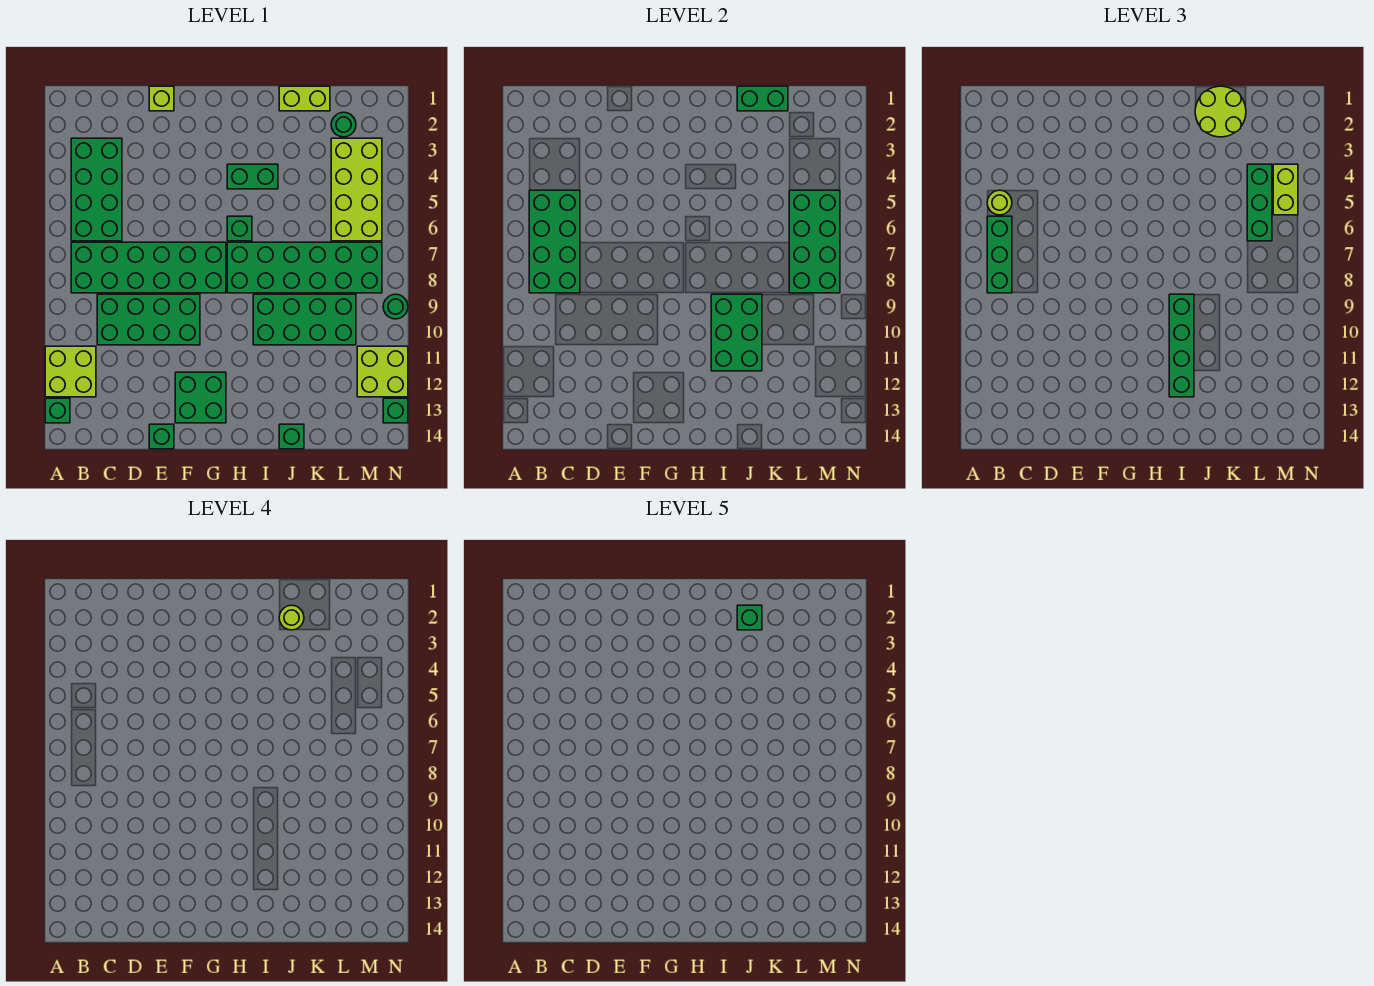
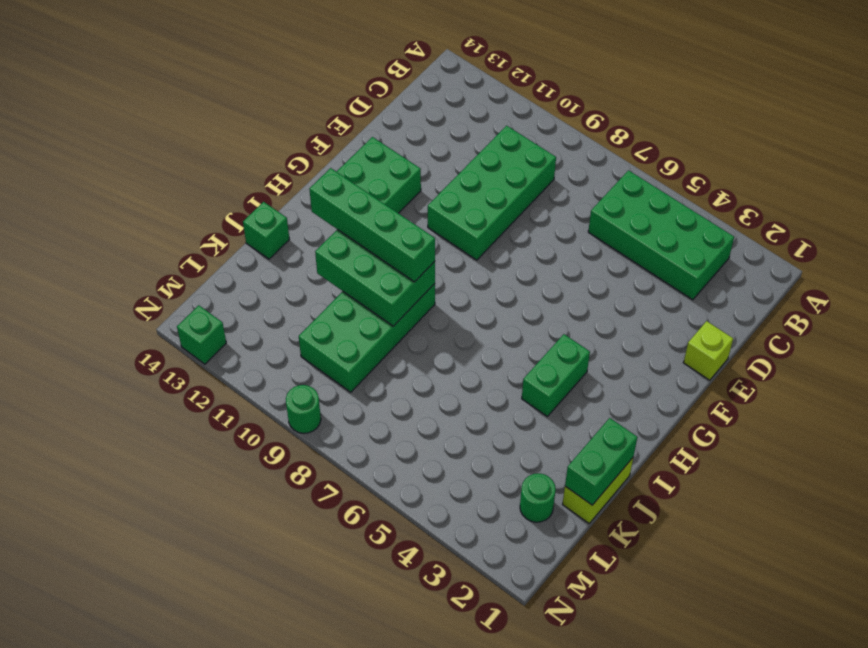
none -> lime brick A11:B12 level 1
none -> green brick A13 level 1
none -> green brick B7:G8 level 1
none -> green brick E14 level 1

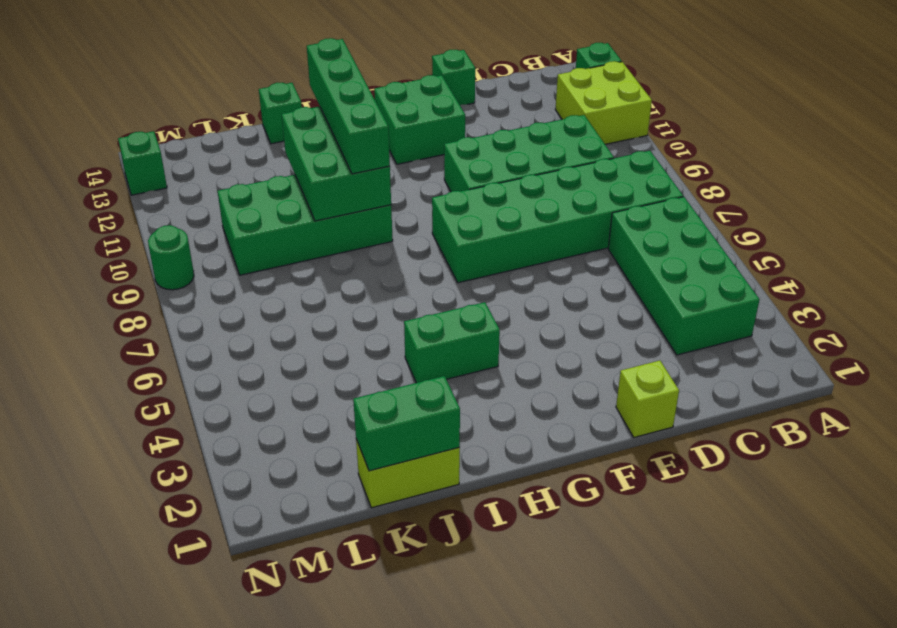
none -> green brick H6 level 1
none -> green brick H7:M8 level 1
none -> green round brick L2 level 1
none -> lime brick L3:M6 level 1

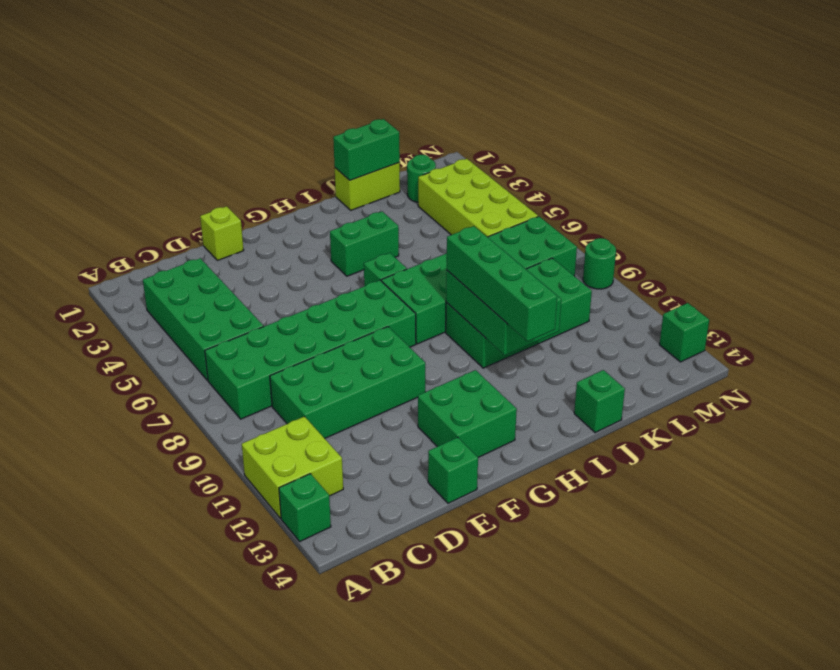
none -> lime brick M11:N12 level 1
none -> green brick B5:C8 level 2
none -> green brick L5:M8 level 2
none -> lime round brick B5 level 3

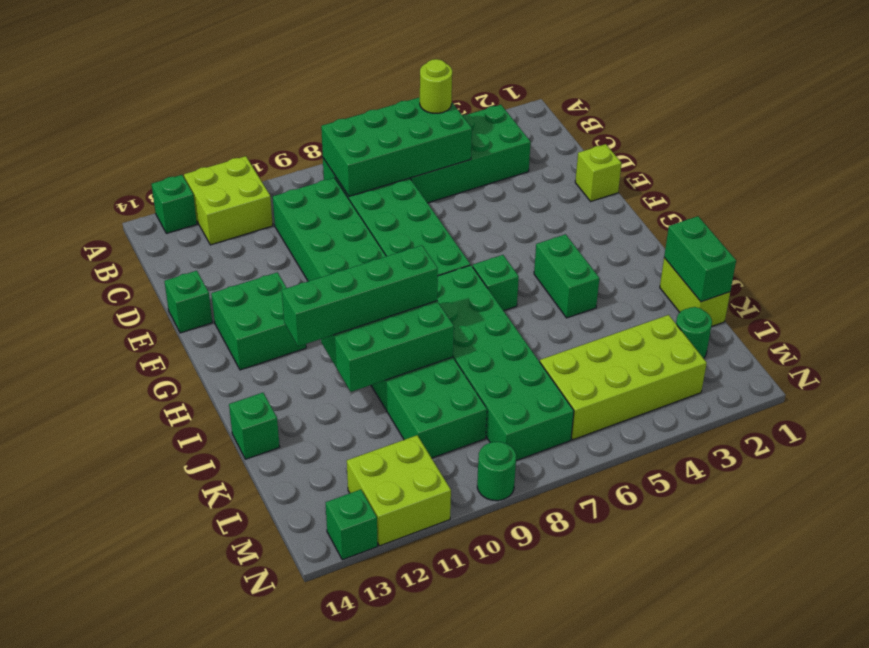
none -> green brick L5:M8 level 2
none -> green brick B6:B8 level 3
none -> lime round brick J1:K2 level 3
none -> green brick L4:L6 level 3

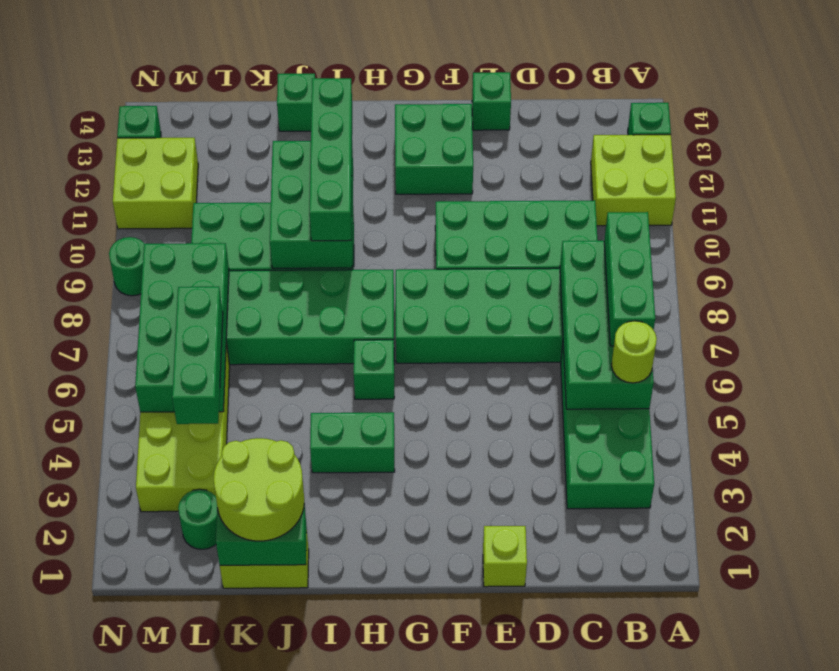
none -> lime brick M4:M5 level 3
none -> lime round brick J2 level 4
none -> green brick J2 level 5

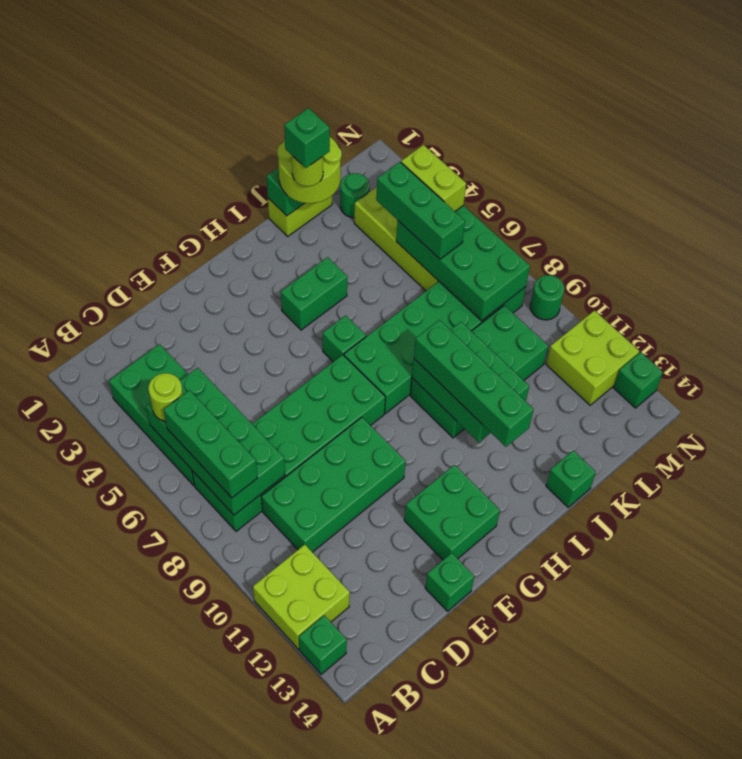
none -> lime brick E1 level 1

